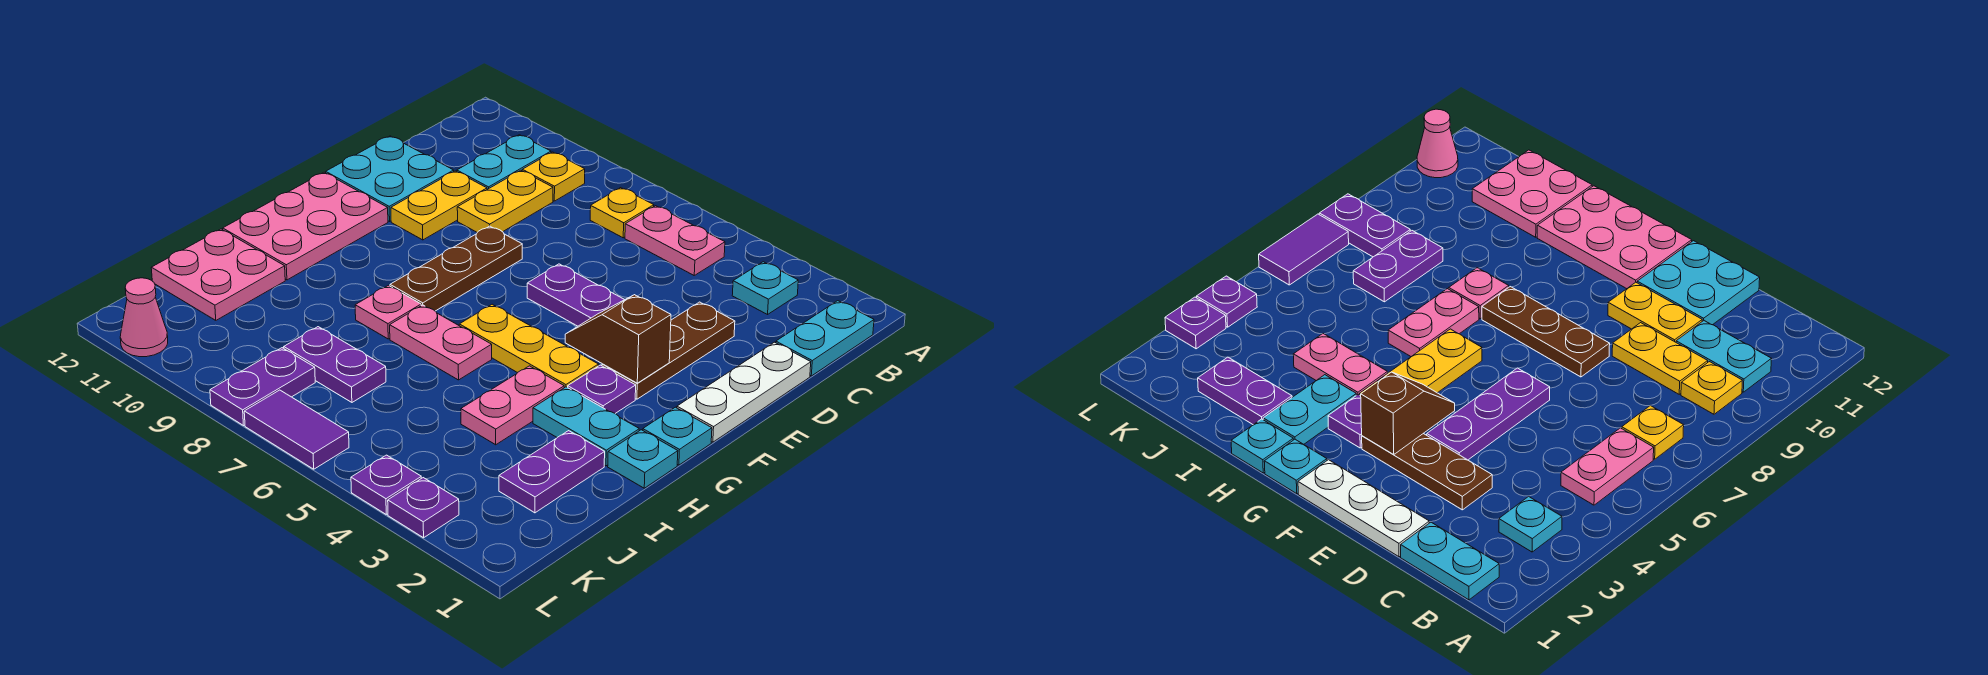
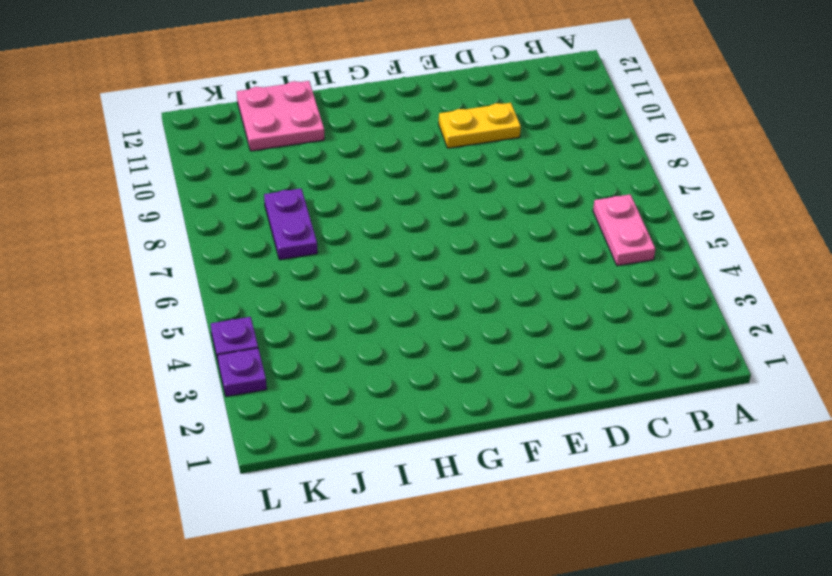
none -> cyan plate B1:C1 level 1
none -> cyan plate B3 level 1
none -> yellow plate B7 level 1
none -> yellow plate B9 level 1

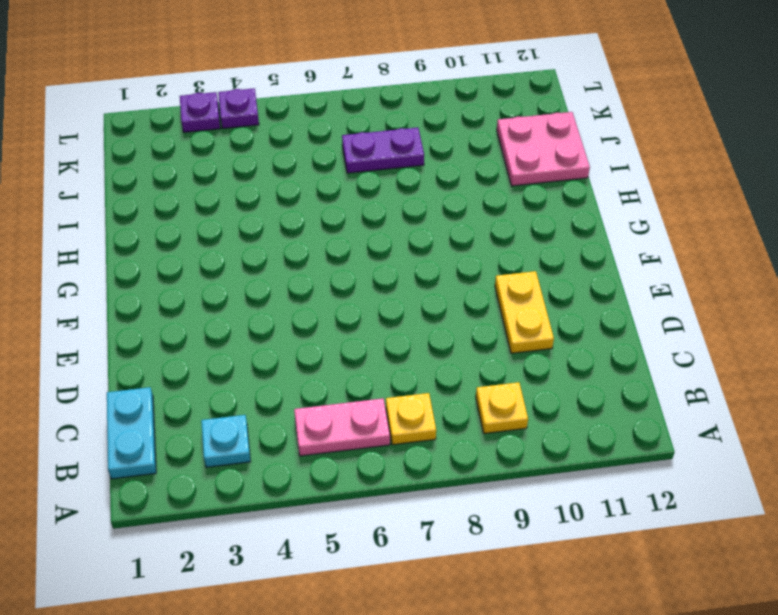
none -> cyan plate B10:C10 level 1
none -> yellow plate C9:D9 level 1
none -> white plate D1:F1 level 1
none -> brown plate D3:F3 level 1

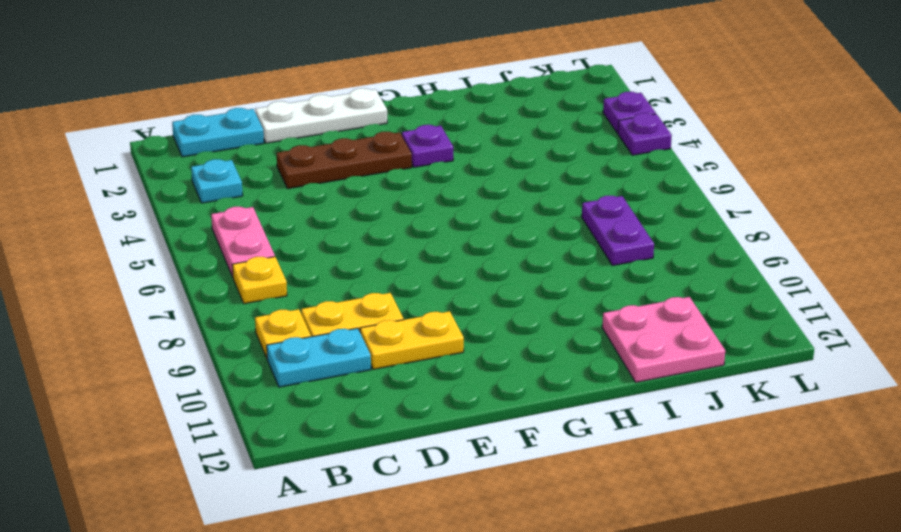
none -> cyan plate D11:E12 level 1
none -> purple plate E4:E6 level 1
none -> brown plate E8:G8 level 1
none -> pink plate F11:H12 level 1

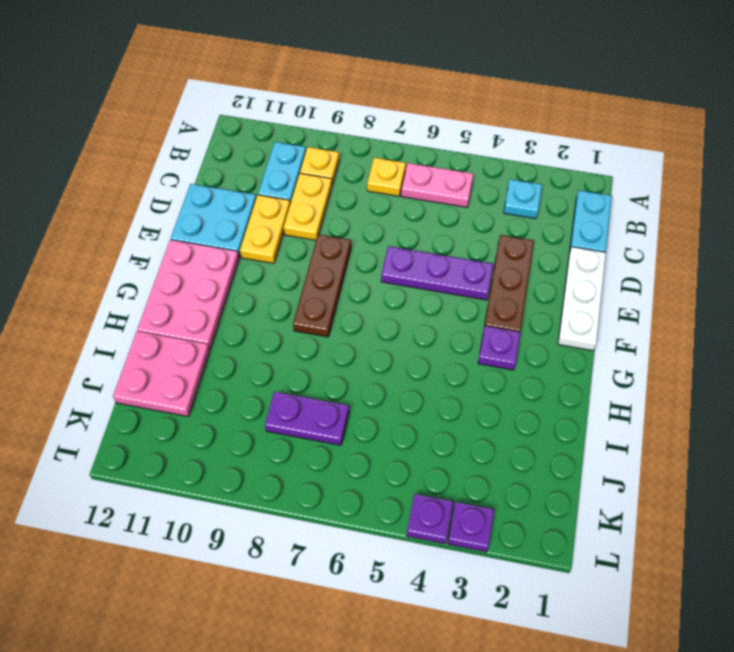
none -> cyan plate G1 level 1
none -> yellow plate G4:G6 level 1
none -> cyan plate H1 level 1
none -> cyan plate H2:H3 level 1

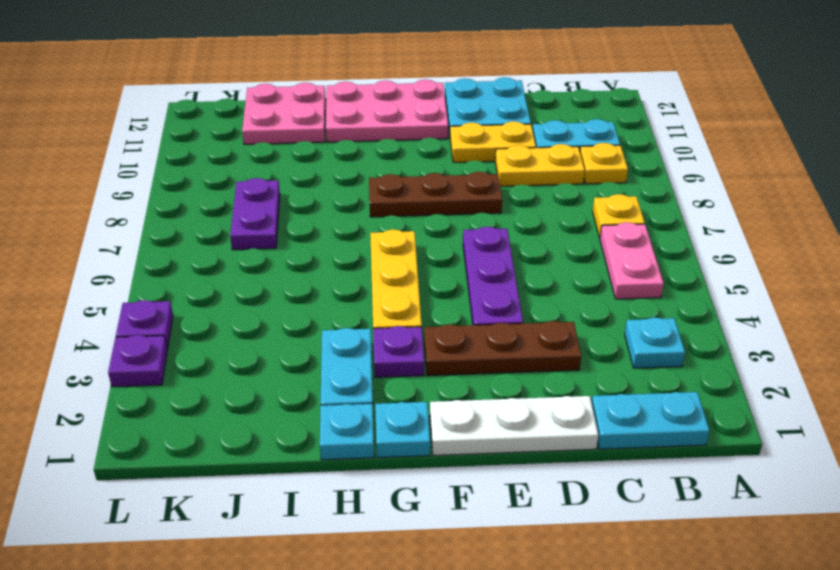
none -> pink plate H4:I4 level 1
none -> pink plate H6:H7 level 1
none -> pink plate H8 level 1
none -> purple plate I2:J2 level 1

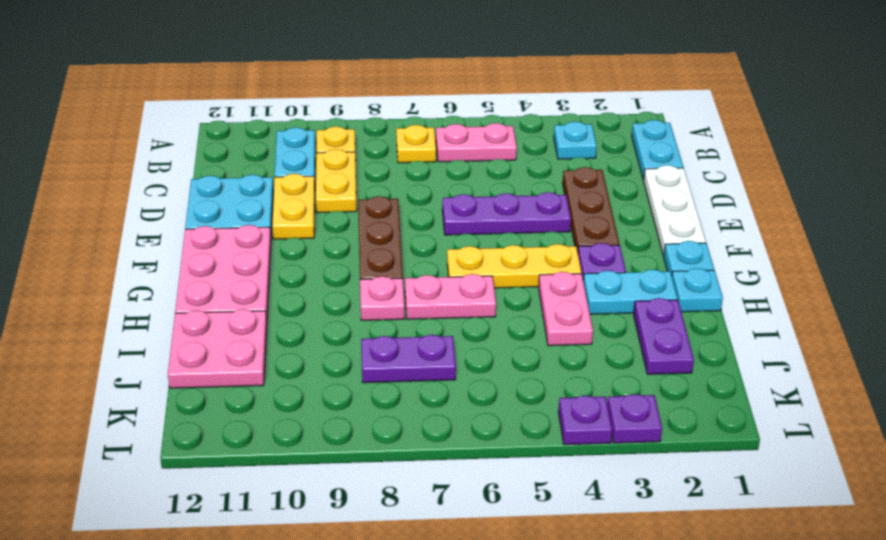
none -> purple plate K8:L8 level 1
none -> purple tile L6:L7 level 1
none -> pink cone L11 level 1
none -> brown slope F3:F4 level 2 top 3

